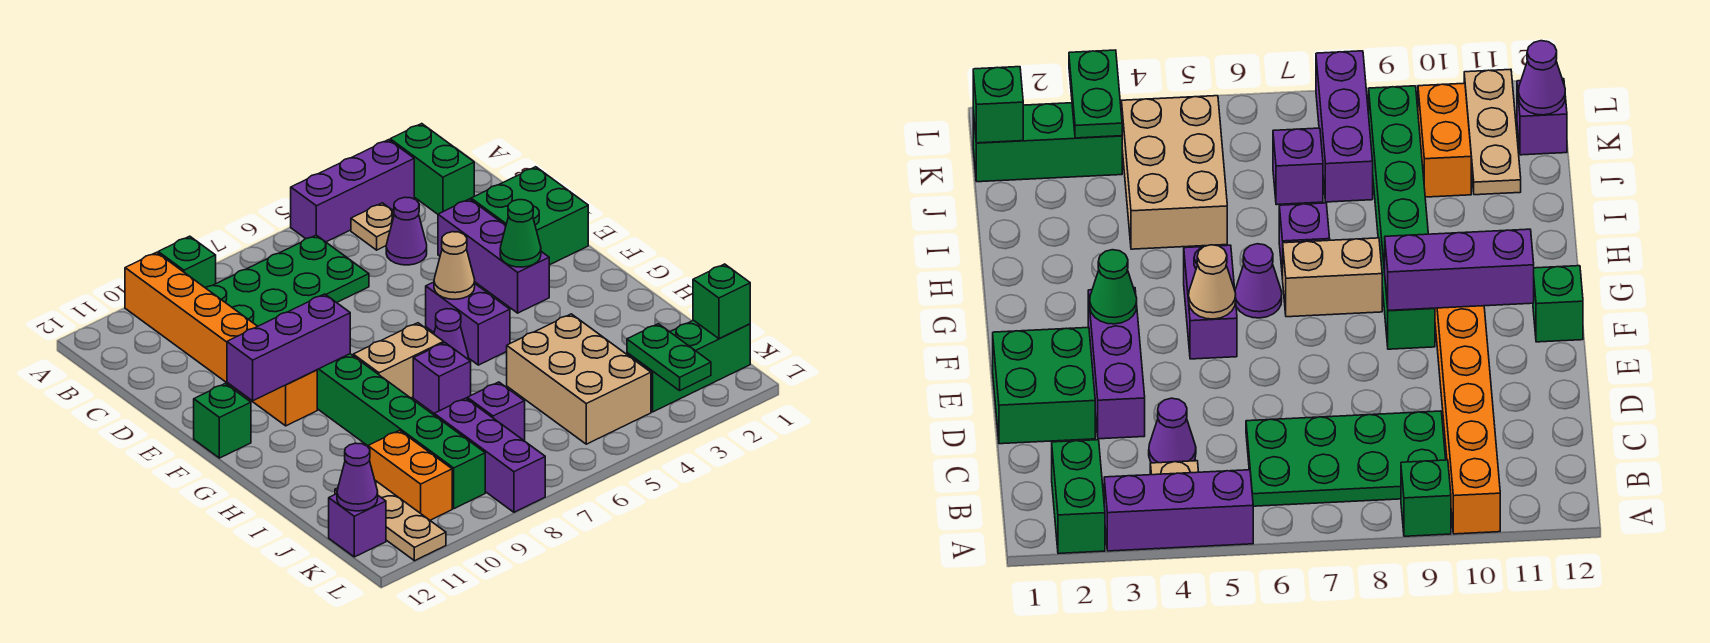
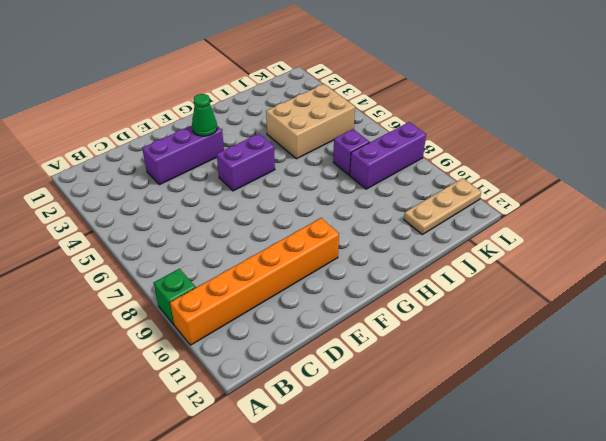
none -> green brick A2:B2 level 1
none -> purple brick A3:A5 level 1
none -> tan plate B4 level 1

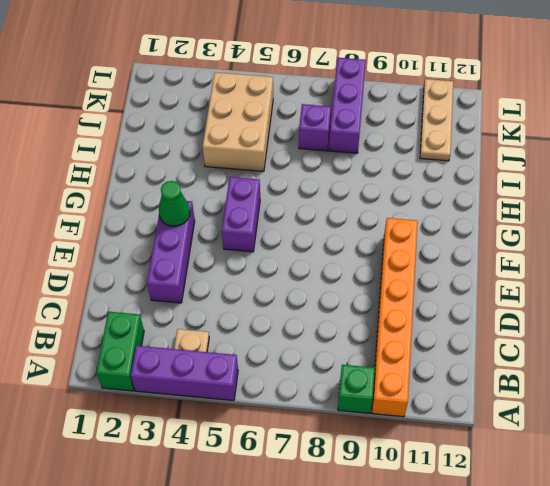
none -> green plate B6:C9 level 1
none -> purple cone C4 level 1
none -> green brick D1:E2 level 1

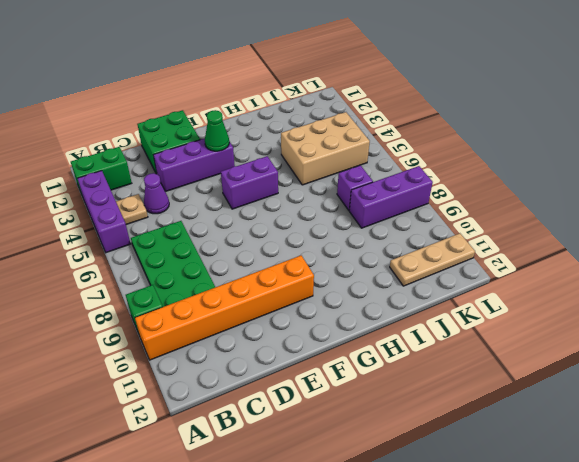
none -> green brick F9:K9 level 1
none -> green brick F12 level 1
none -> purple cone G6 level 1

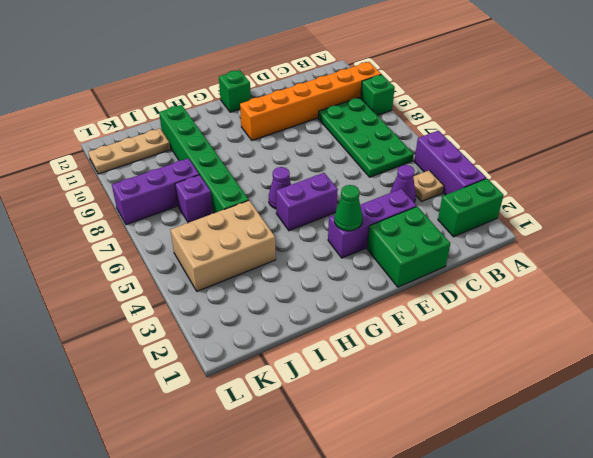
green brick I6:I11 level 1 -> green brick F9:K9 level 1
none -> tan brick G7:G8 level 1
none -> purple brick H7 level 1
none -> orange brick J10:K10 level 1

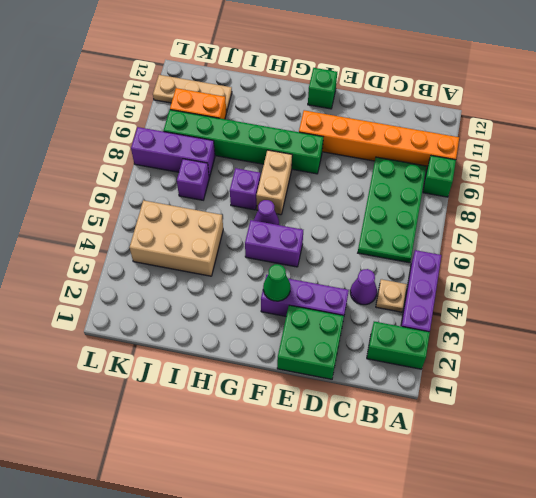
none -> green brick K1:K3 level 1
none -> purple brick K12 level 1
none -> tan cone F5 level 2

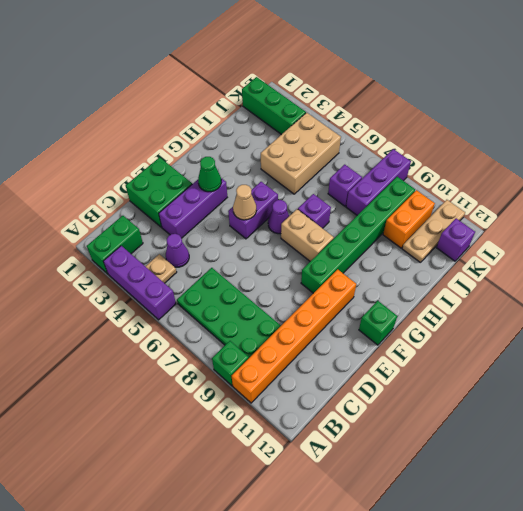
none -> purple brick F9:F11 level 2
none -> green brick K1 level 2
none -> green plate K3:L3 level 2

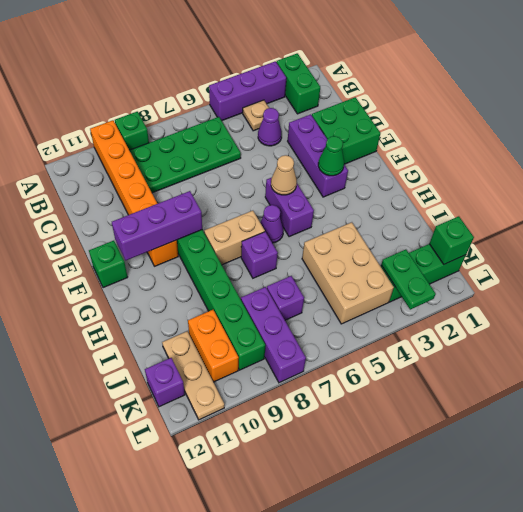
none -> purple cone K12 level 2

